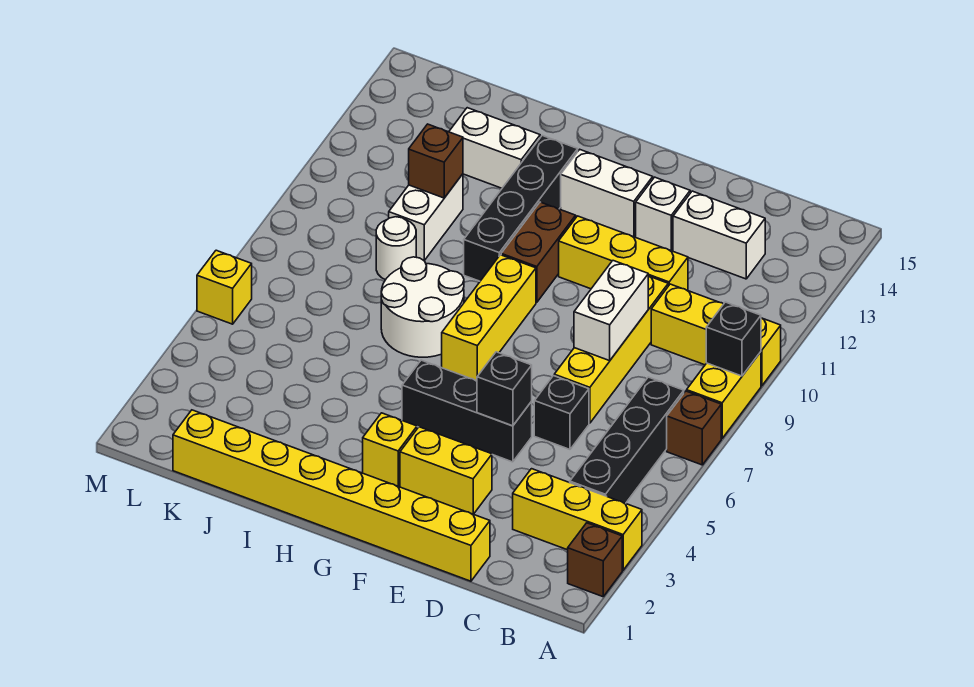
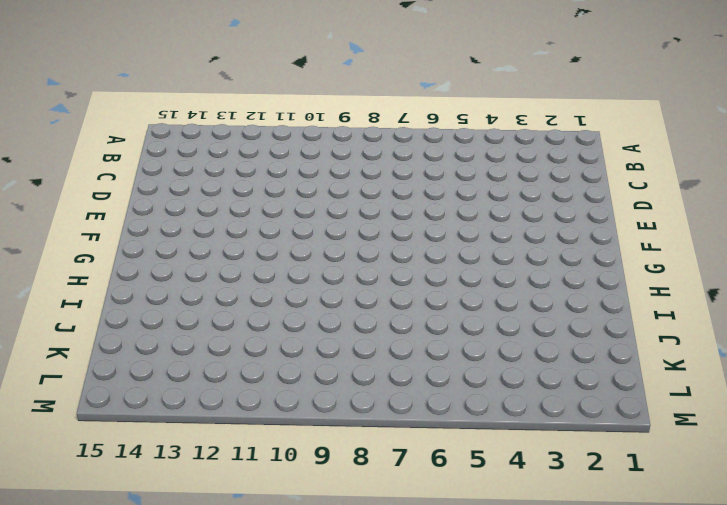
none -> brown brick A2 level 1
none -> yellow brick A3:C3 level 1
none -> brown brick A7 level 1

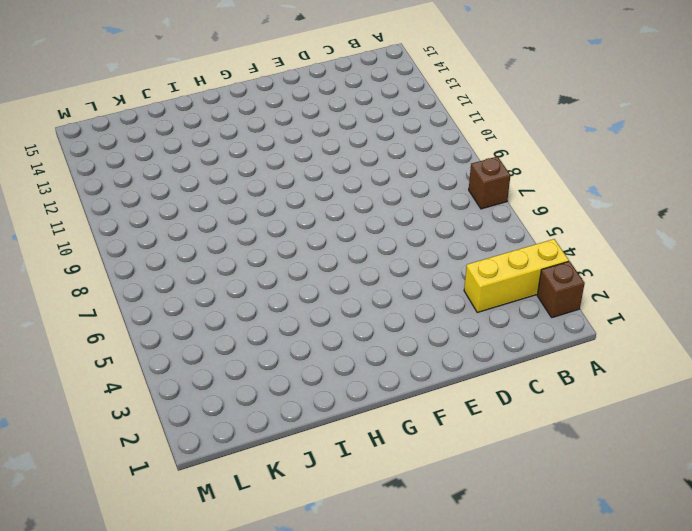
none -> yellow brick A8:A9 level 1
none -> yellow brick A10:C10 level 1
none -> black brick B4:B7 level 1

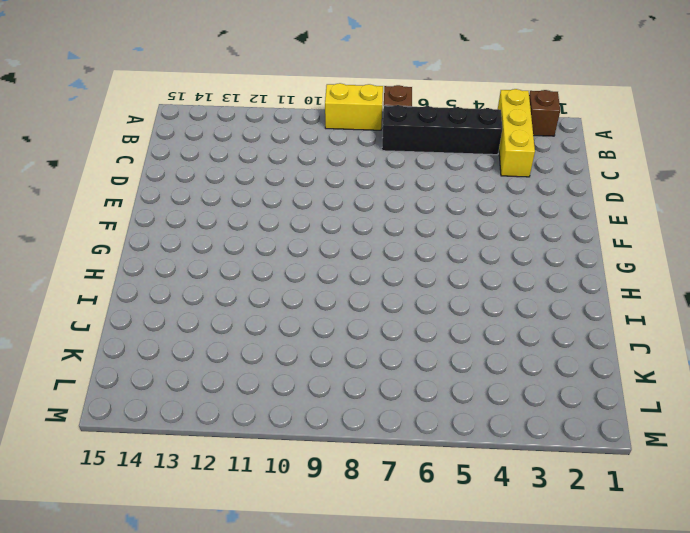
none -> yellow brick A10:C10 level 1
none -> white brick C13:D13 level 1
none -> yellow brick D1:K1 level 1

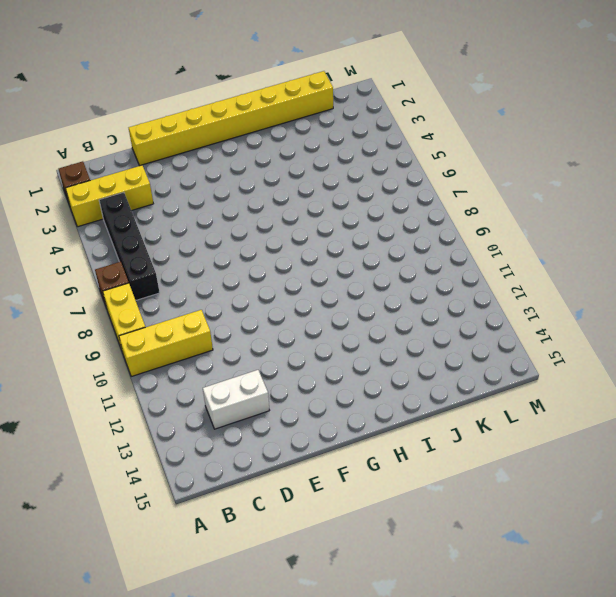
none -> black brick D6 level 1
none -> yellow brick D7:D10 level 1
none -> yellow brick D11:F11 level 1

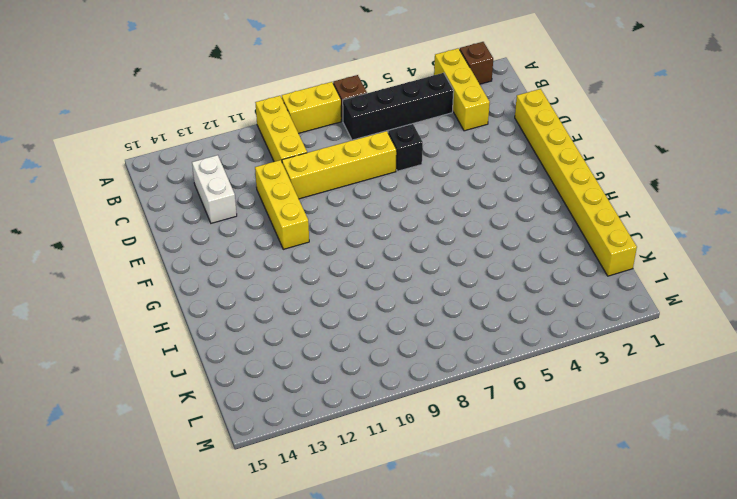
none -> yellow brick E3:F3 level 1
none -> black brick E5:G5 level 1
none -> white brick E13 level 1

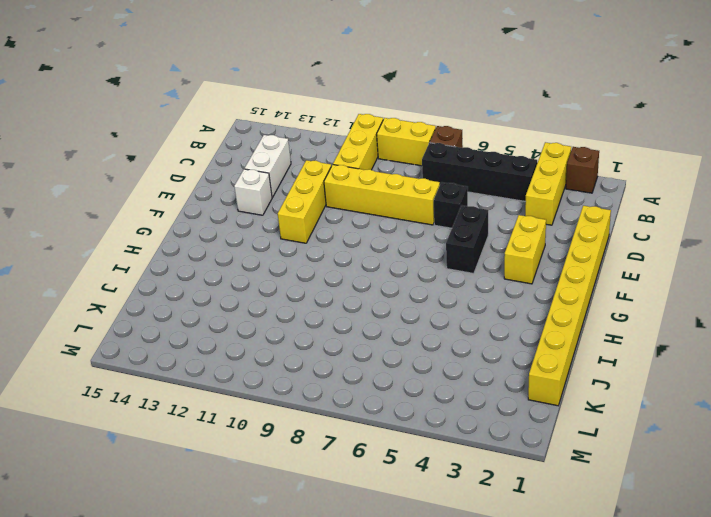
black brick E5:F5 level 1 -> black brick E5:G5 level 1
none -> white brick F13:G13 level 1
none -> yellow brick G3 level 1
none -> yellow brick G7:G9 level 1

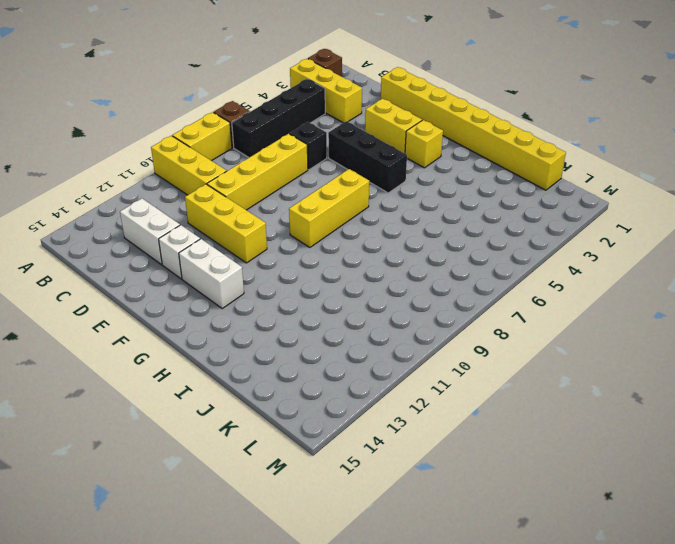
none -> brown brick G10:G11 level 1
none -> white round brick H7:I8 level 1
none -> black brick H10:H13 level 1

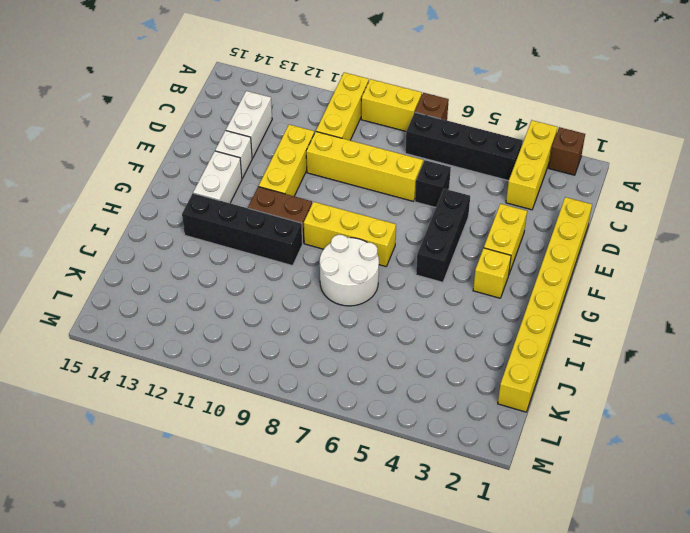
none -> white brick I13:J13 level 1
none -> white round brick J9 level 1
none -> white brick J10:J11 level 1

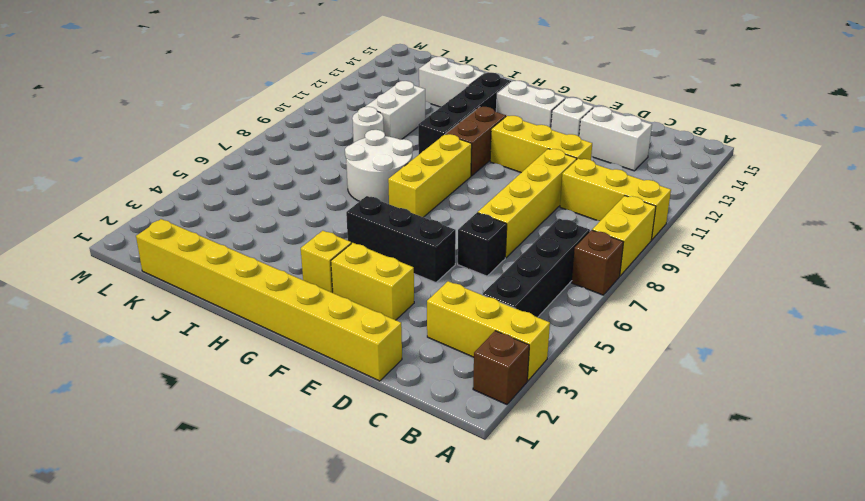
none -> yellow brick M6 level 1
none -> black brick A9 level 2
none -> white brick D8:D9 level 2

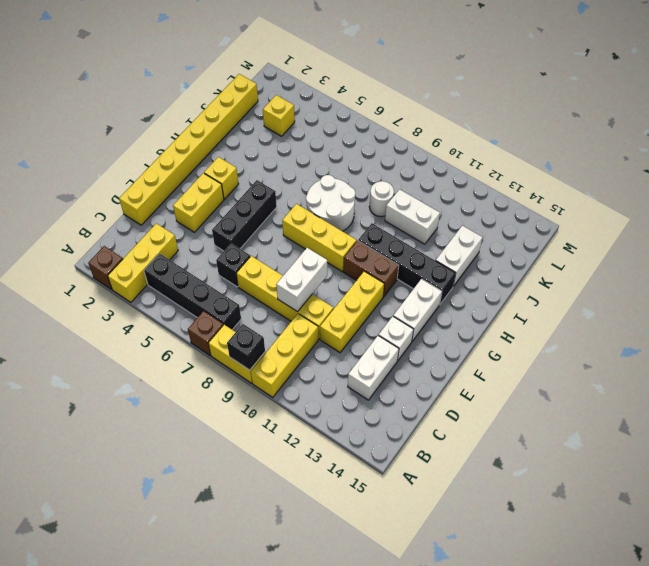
white brick D9:E9 level 2 -> white brick D8:D9 level 2
yellow brick K3 level 1 -> yellow brick M6 level 1
none -> black brick E5 level 2
none -> brown brick J11 level 2

